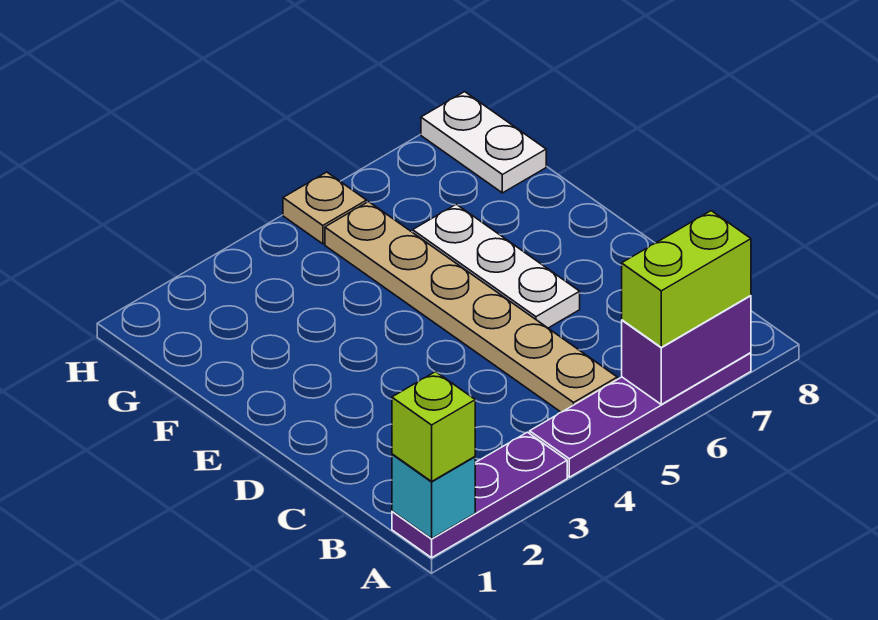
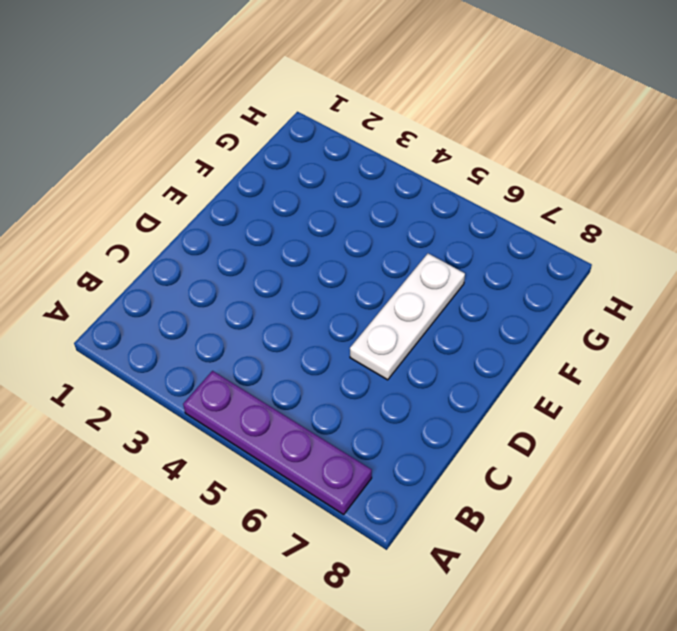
none -> purple plate A1:A3 level 1
none -> tan plate B5:G5 level 1

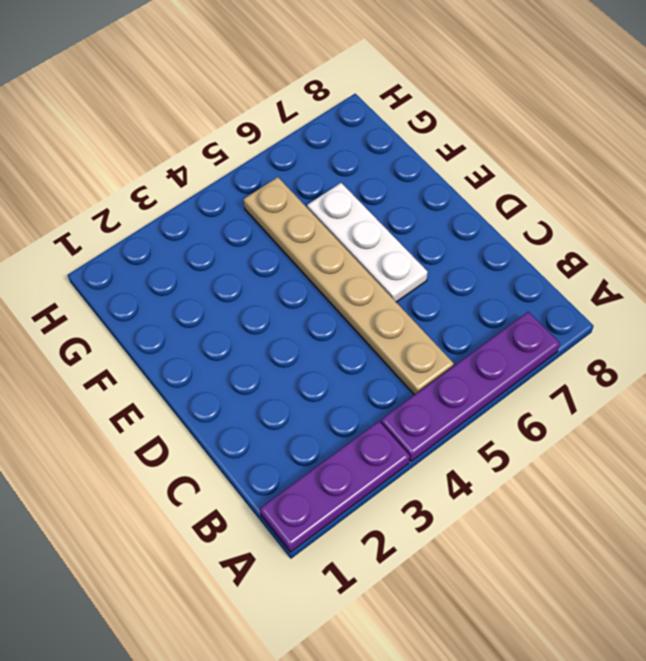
none -> white plate G8:H8 level 1
none -> tan plate H5 level 1

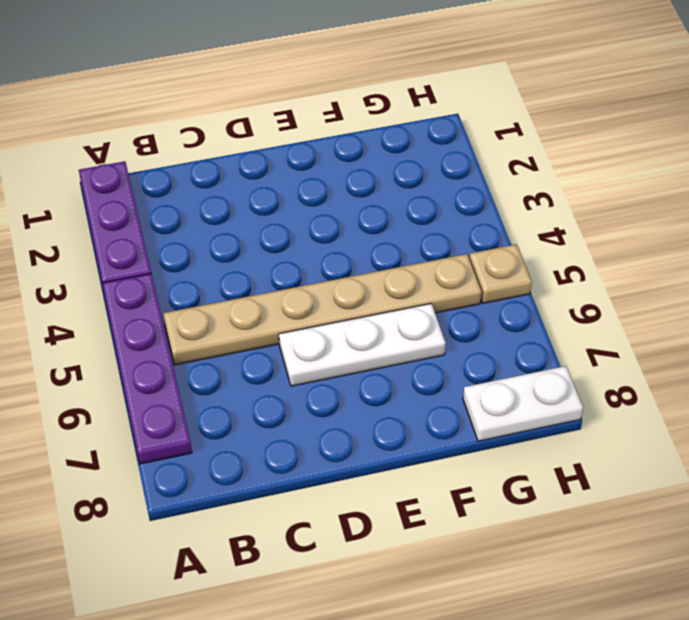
none -> cyan brick A1 level 2
none -> purple brick A6:A7 level 2

